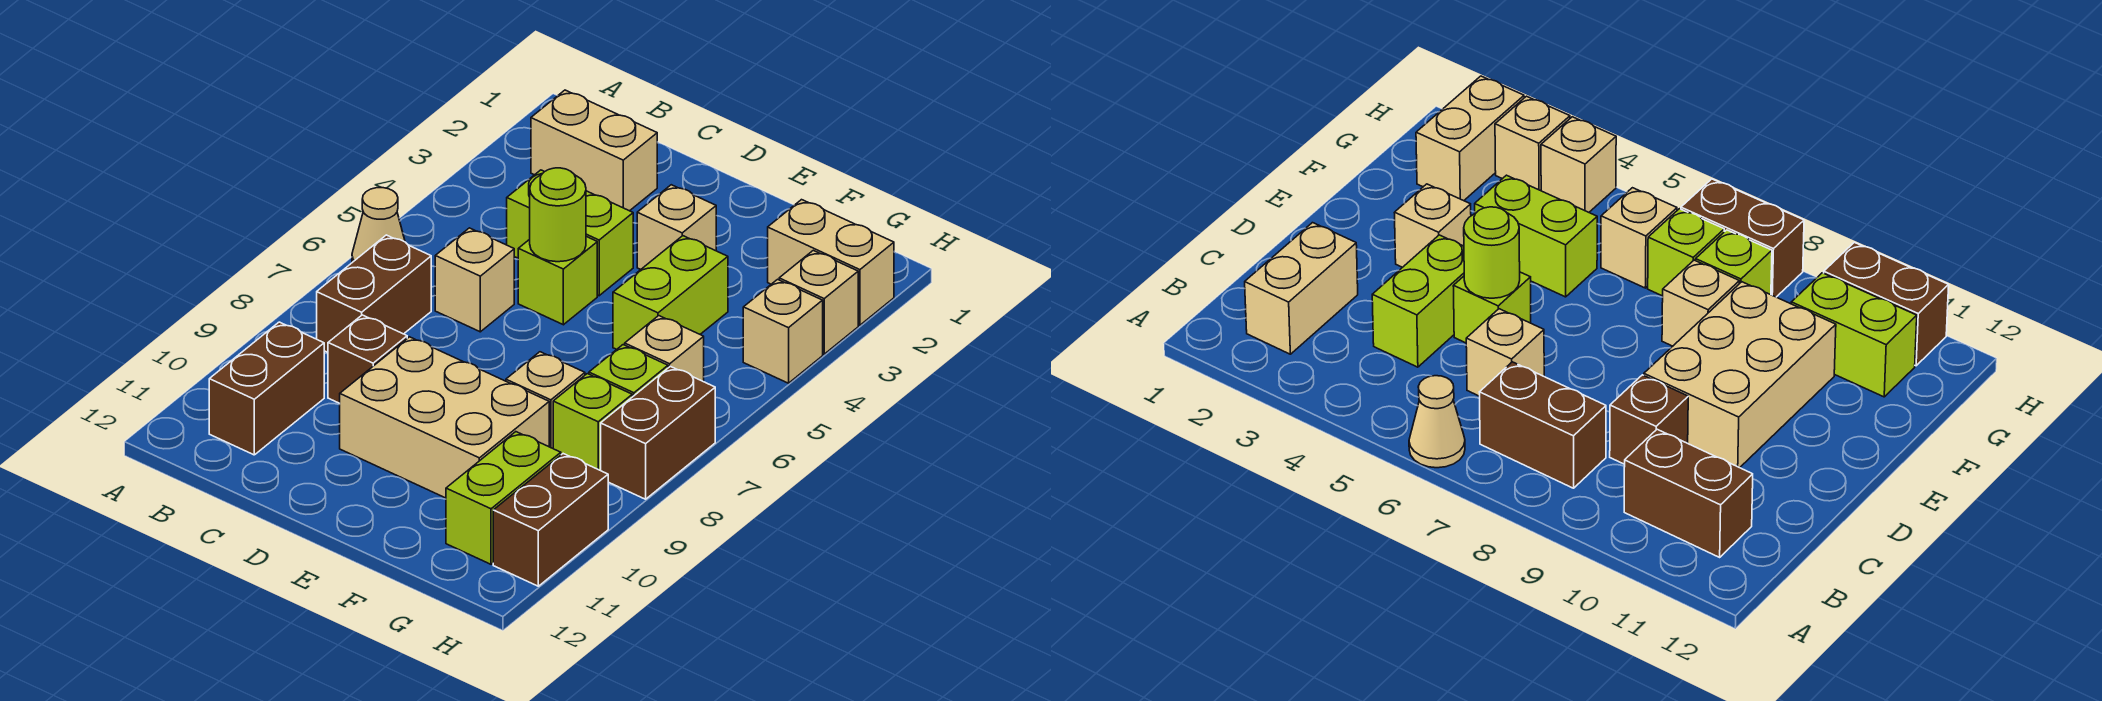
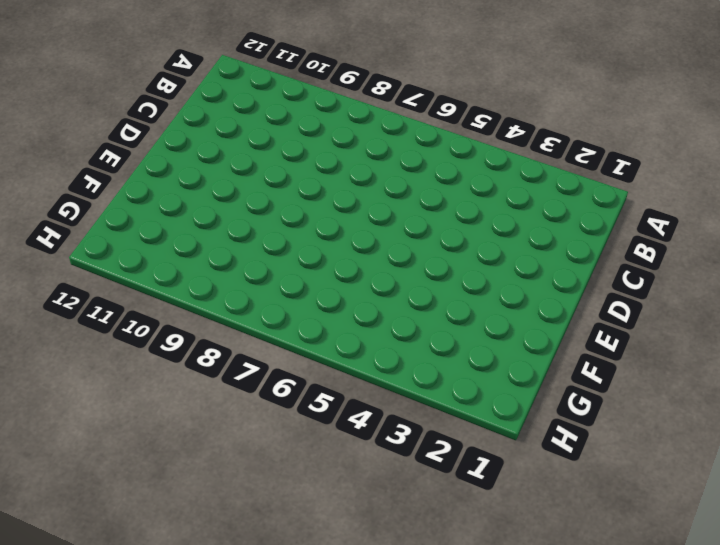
none -> tan cone A6 level 1
none -> tan brick B2:C2 level 1
none -> brown brick B7:B8 level 1

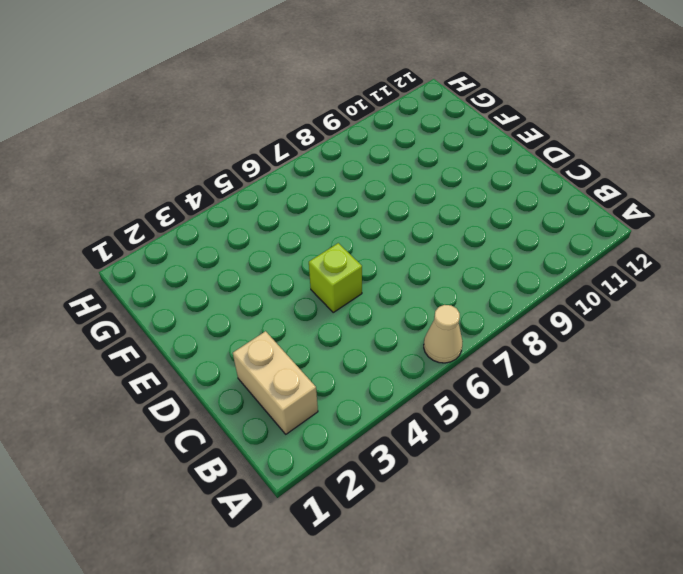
none -> brown brick B7:B8 level 1
none -> brown brick B10:B11 level 1
none -> lime brick C4:D4 level 1

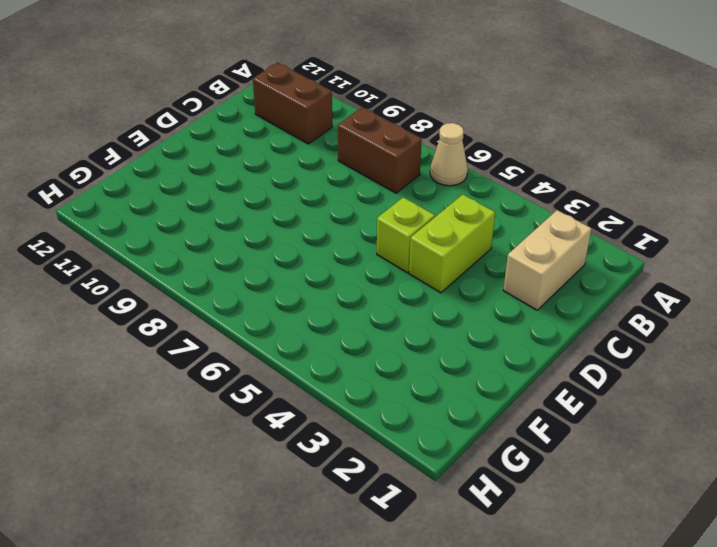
none -> tan brick C6 level 1
none -> brown brick C9 level 1
none -> tan brick D9:F10 level 1

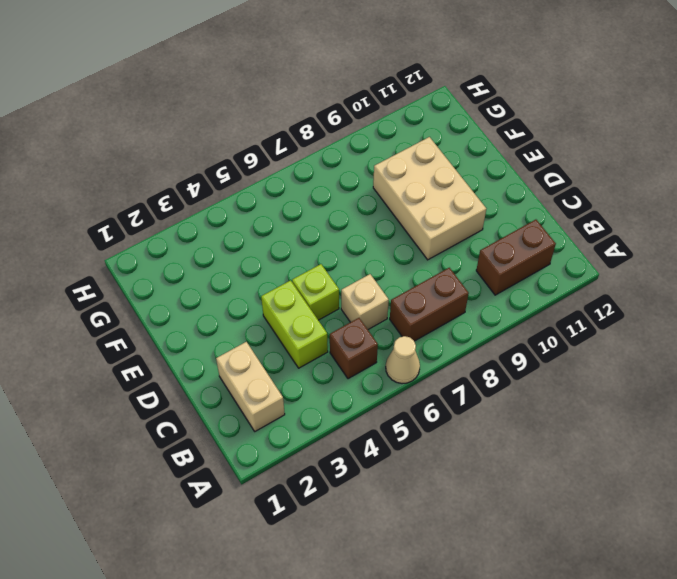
brown brick B5 level 1 -> brown brick C9 level 1
none -> tan brick E3 level 1
none -> lime brick F4:F5 level 1
none -> tan brick F8 level 1

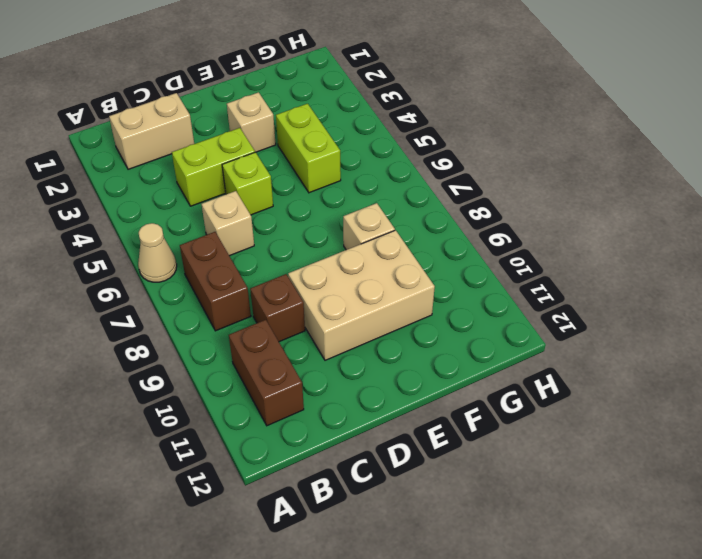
none -> tan brick G2:H2 level 1
none -> tan brick G6 level 1
none -> lime brick G7 level 1

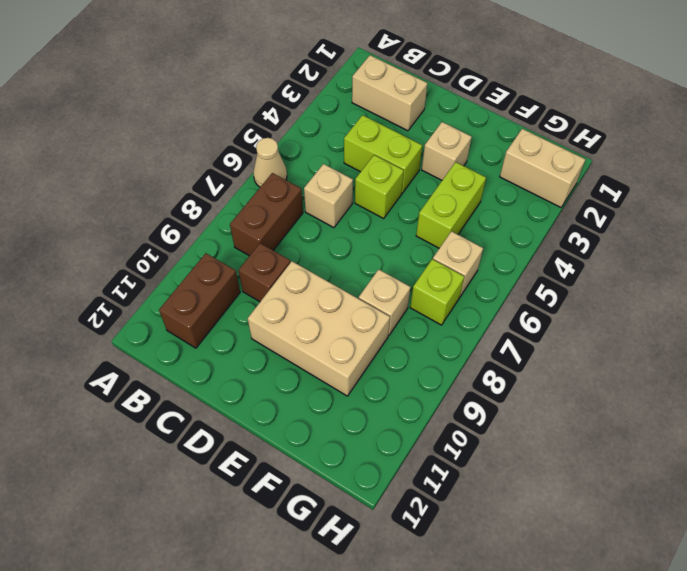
none -> lime brick G8 level 1
none -> lime brick G10:G11 level 1
none -> tan brick H3 level 1

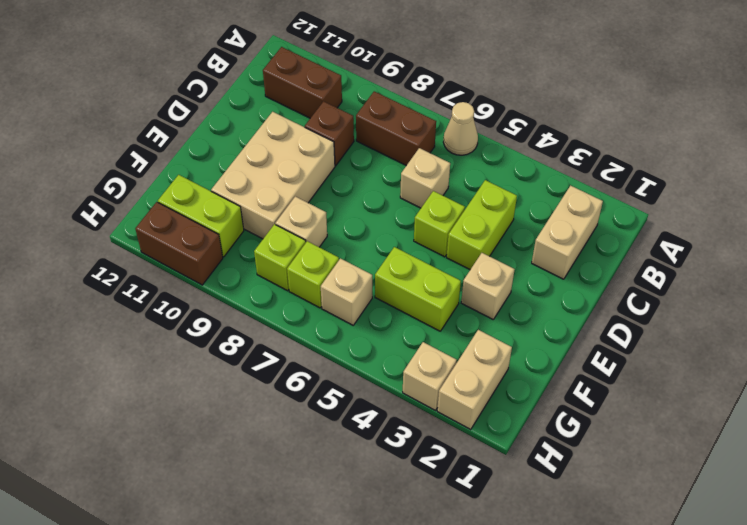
none -> tan brick H4 level 1
none -> brown brick H7:H8 level 1
none -> lime round brick D5 level 2

